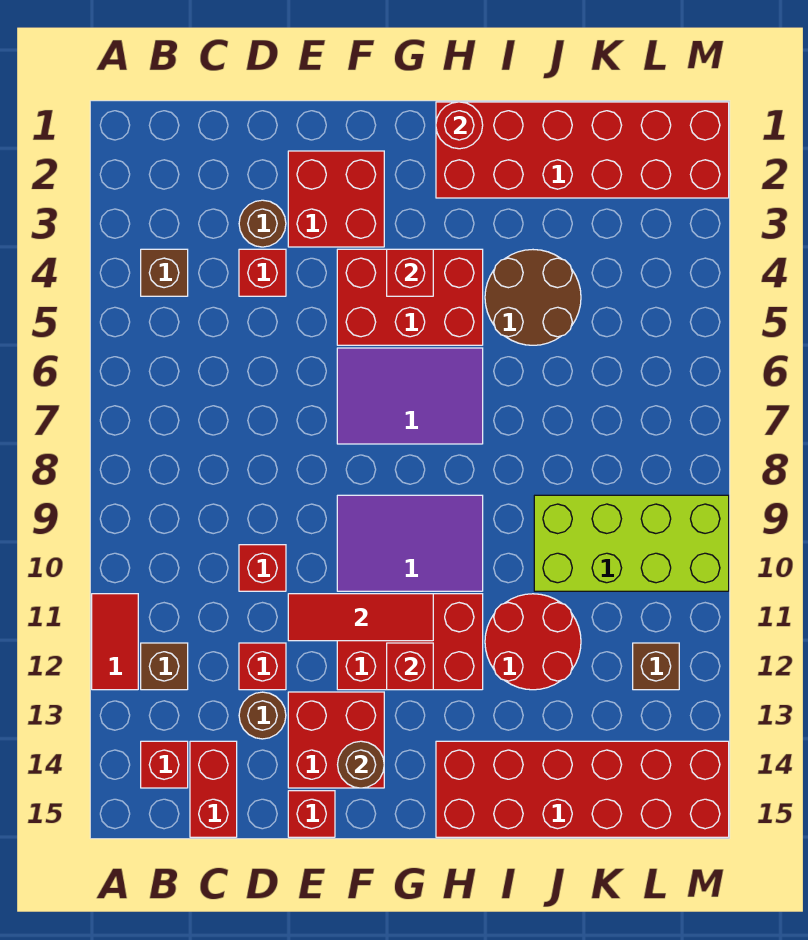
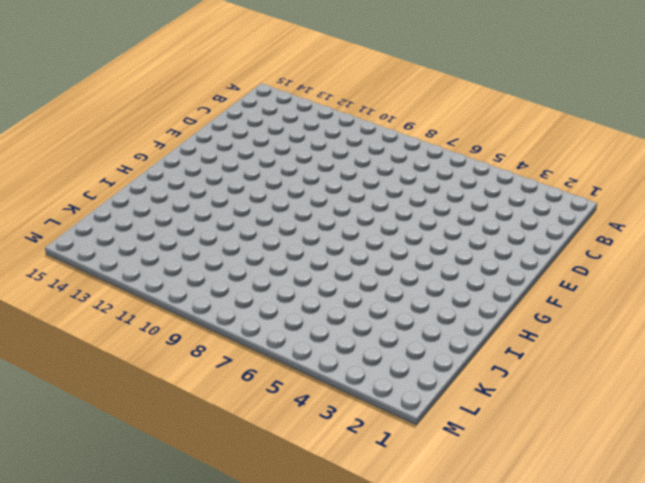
none -> red tile A11:A12 level 1
none -> brown brick B4 level 1
none -> brown brick B12 level 1

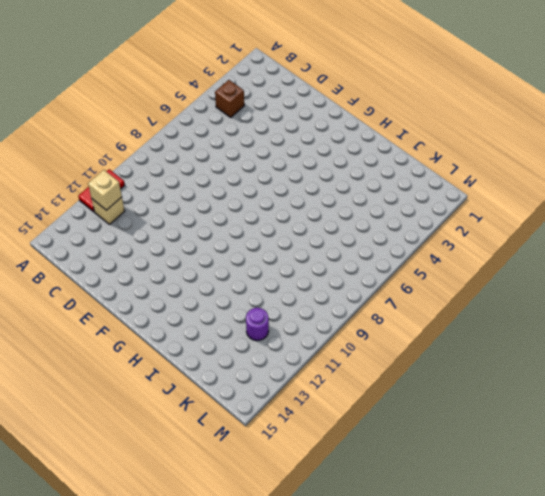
tan brick B12 level 1 -> brown brick B12 level 1
tan brick B12 level 2 -> none
purple round brick K12 level 1 -> none
none -> red brick B14 level 1
none -> red brick C14:C15 level 1
none -> brown round brick D3 level 1

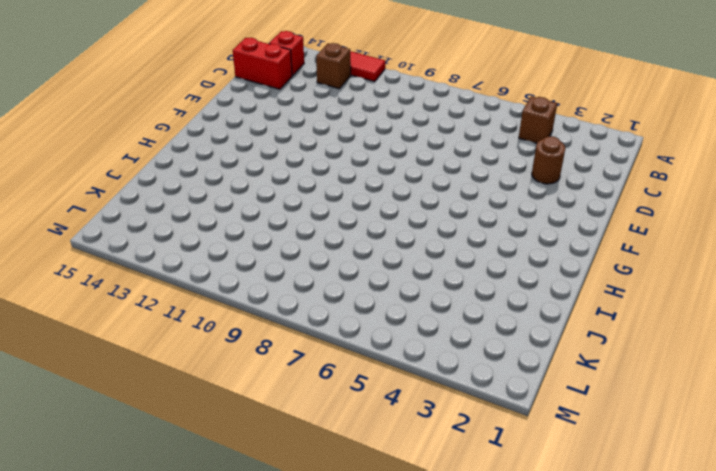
none -> red brick D4 level 1
none -> red brick D10 level 1
none -> red brick D12 level 1

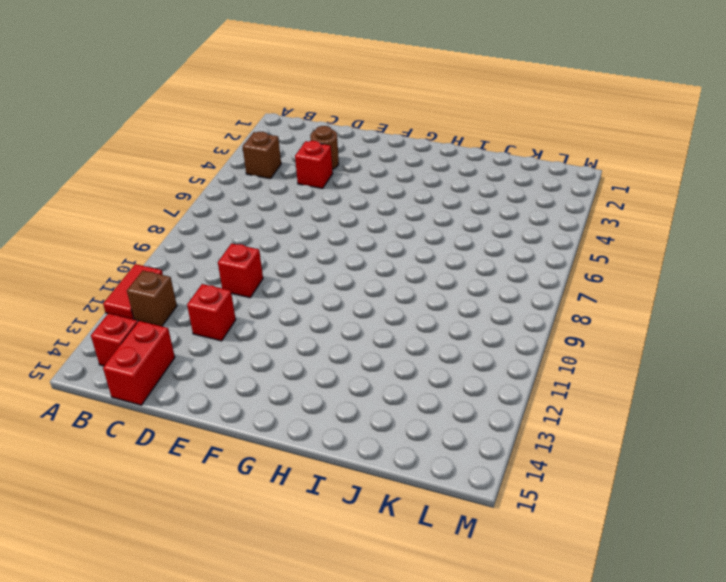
none -> brown round brick D13 level 1
none -> red brick E2:F3 level 1
none -> red brick E13:F14 level 1

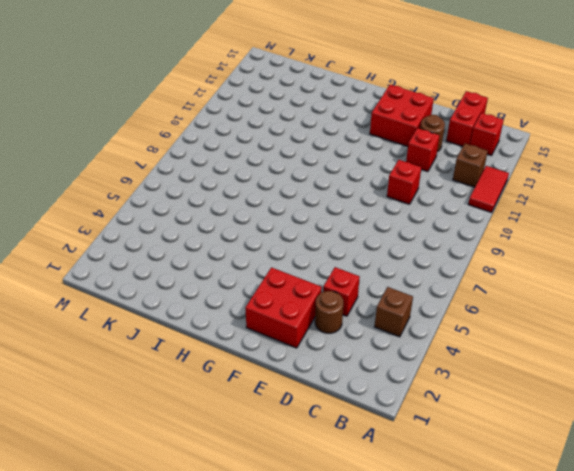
none -> red brick E15 level 1
none -> red brick F4:H5 level 1
none -> purple tile F6:H7 level 1

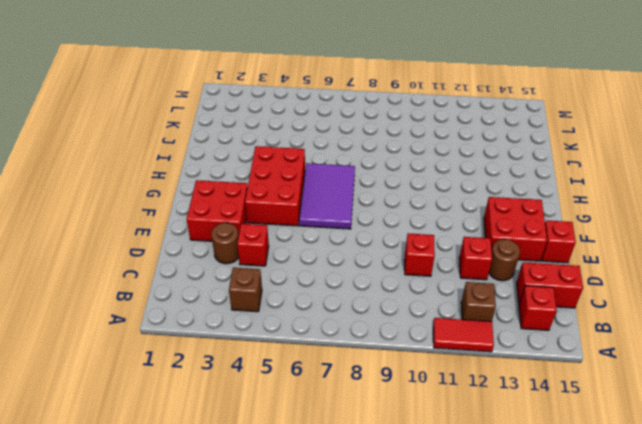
none -> purple tile F9:H10 level 1
none -> red brick F11:H12 level 1
none -> red brick H1:M2 level 1

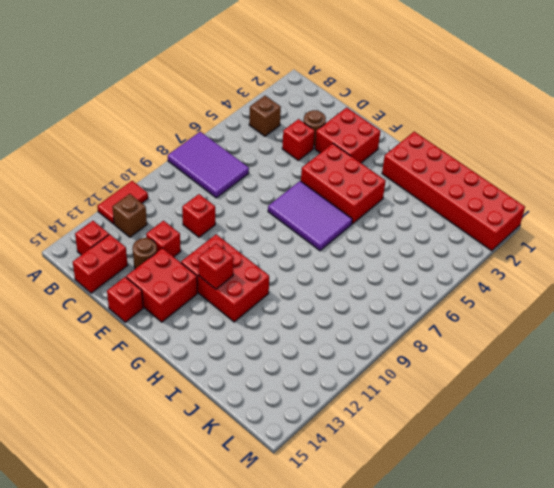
purple tile A7:C8 level 1 -> purple tile F9:H10 level 1
none -> red brick H14:M15 level 1
none -> brown round brick I4:J5 level 1
none -> red round brick I11:J12 level 1

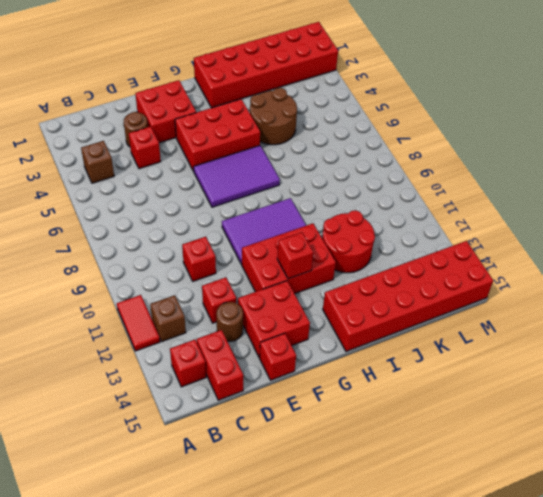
none -> lime brick J9:M10 level 1
none -> brown brick L12 level 1
none -> red tile E11:G11 level 2

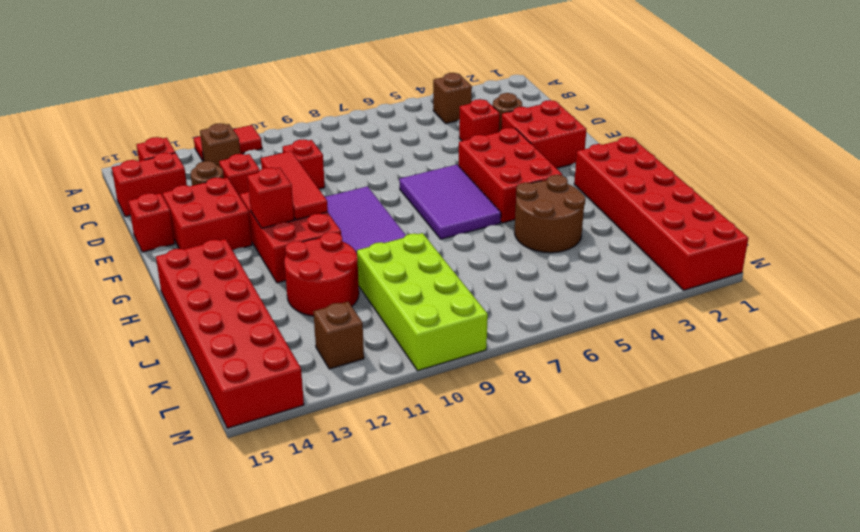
none -> brown round brick F14 level 2
none -> red brick G4 level 2
none -> red round brick H1 level 2

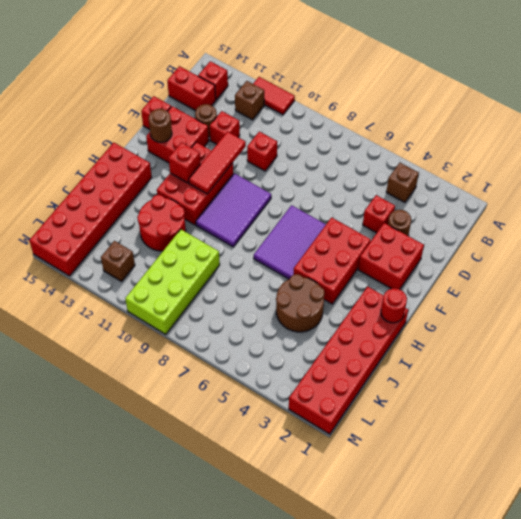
none -> red brick G4 level 2

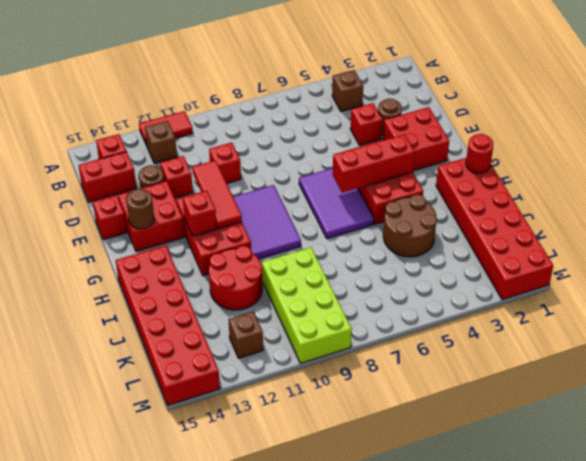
red brick G4:G6 level 2 -> red brick G4 level 2

